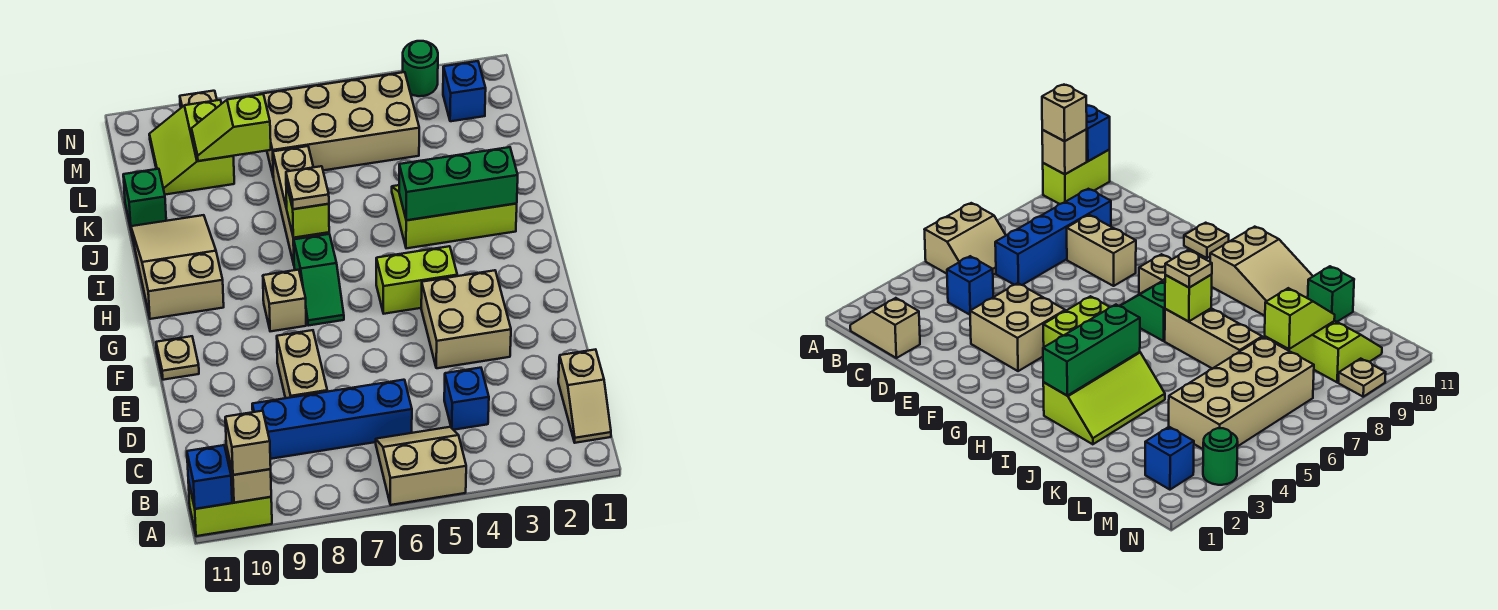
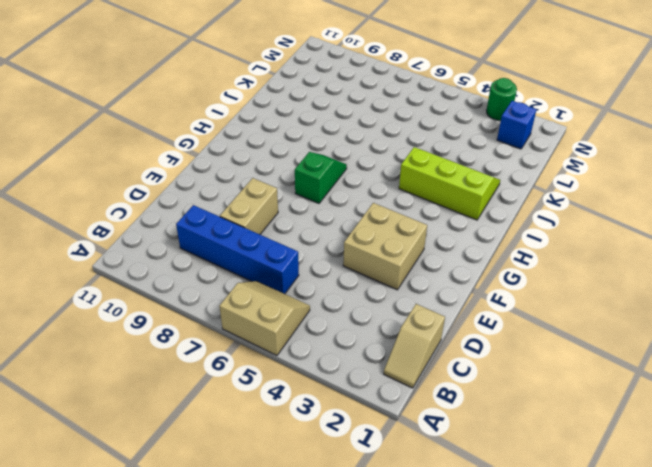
green slope G7:H7 level 1 top G -> green slope G7:H7 level 1 top H
none -> lime brick A10:A11 level 1
none -> blue brick C4 level 1
none -> tan plate F11 level 1

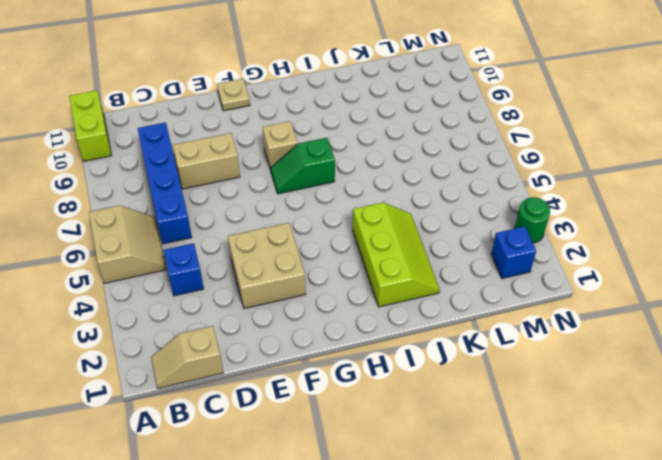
none -> lime brick G4:G5 level 1
none -> tan slope H10:J11 level 1 top H
none -> tan brick I7:K7 level 1

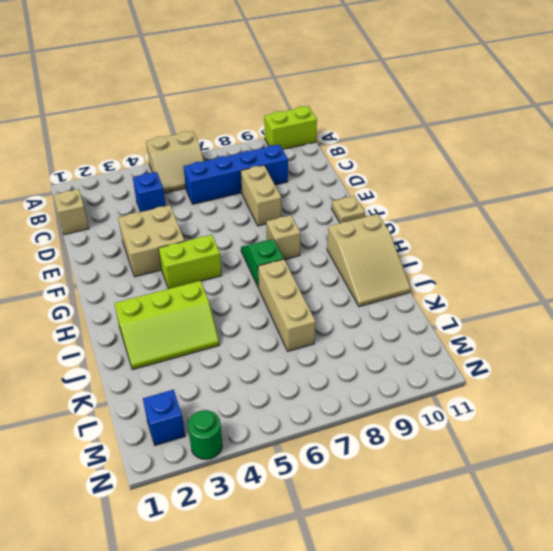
none -> green brick K11 level 1
none -> tan brick L4:M7 level 1
none -> lime slope L9:M10 level 1 top 9

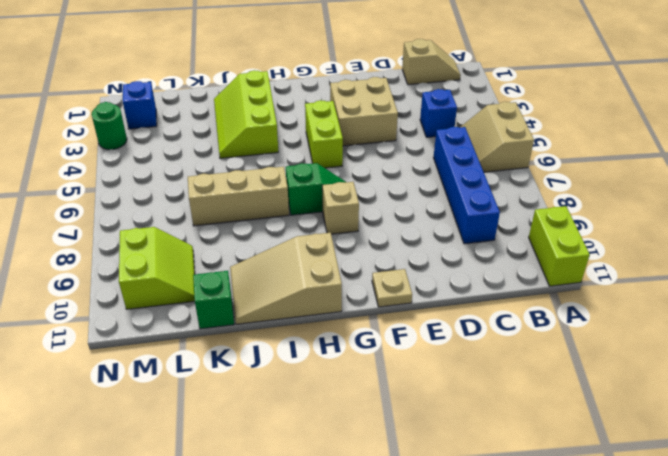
lime slope L9:M10 level 1 top M -> lime slope L9:M10 level 1 top 9
none -> tan brick D8:E8 level 1
none -> tan brick L4:M7 level 1
none -> tan plate N9 level 1

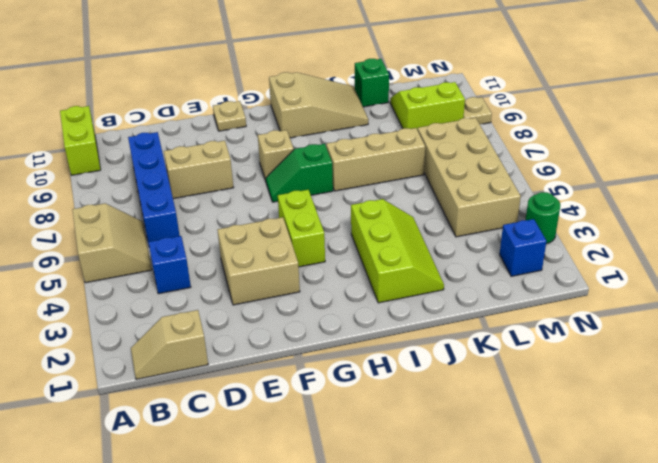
none -> tan brick A10 level 2
none -> blue brick A11 level 2
none -> green brick I2:I4 level 2

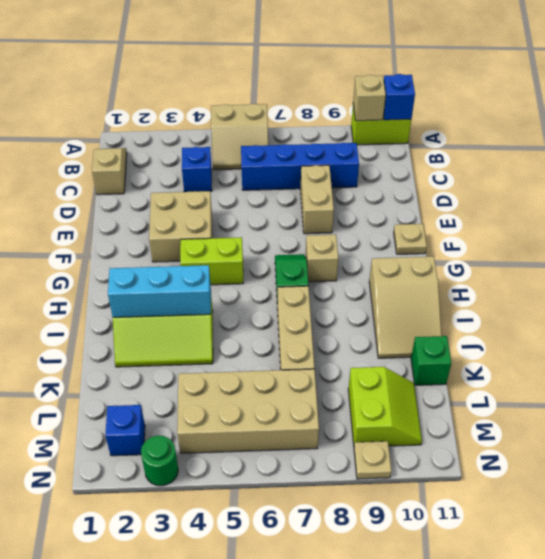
cyan brick I2:I4 level 2 -> green brick I2:I4 level 2
none -> lime brick I7 level 2
none -> lime slope L8:L9 level 2 top 8
none -> tan brick A10 level 3

